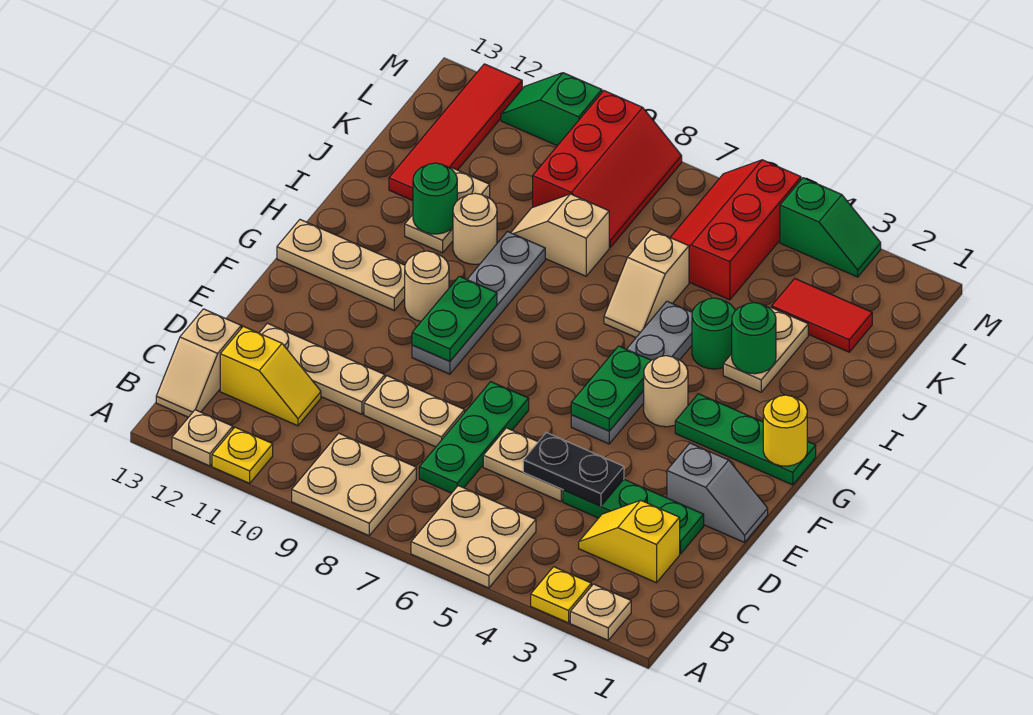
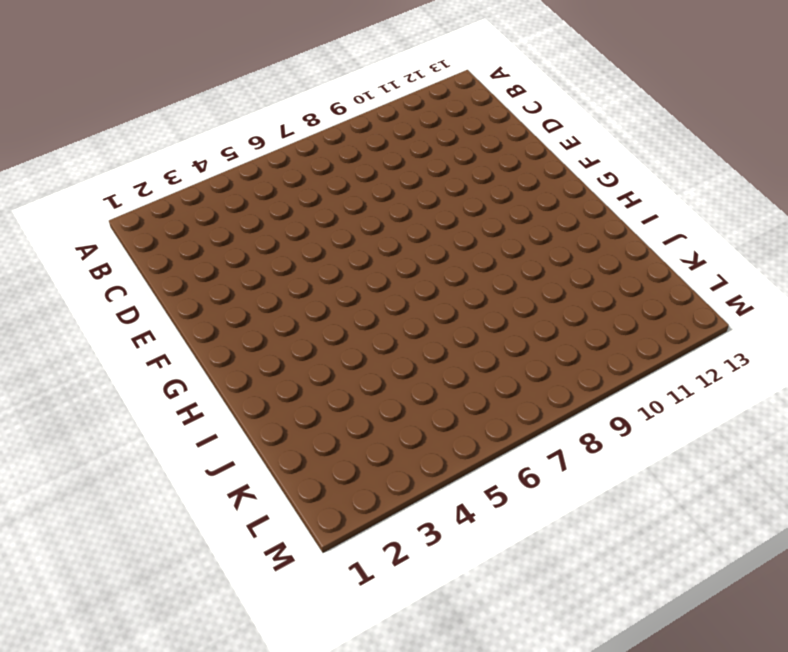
none -> tan plate A2 level 1
none -> yellow plate A3 level 1
none -> tan plate A5:B6 level 1
none -> tan plate A8:B9 level 1

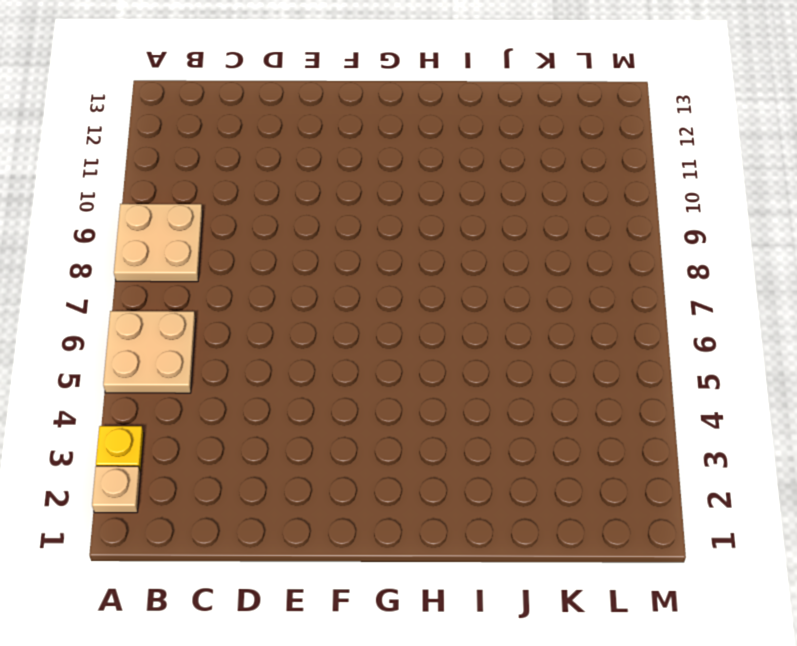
none -> yellow plate A11 level 1
none -> tan plate A12 level 1
none -> tan slope B13:C13 level 1 top C
none -> yellow slope C2:C3 level 1 top 2

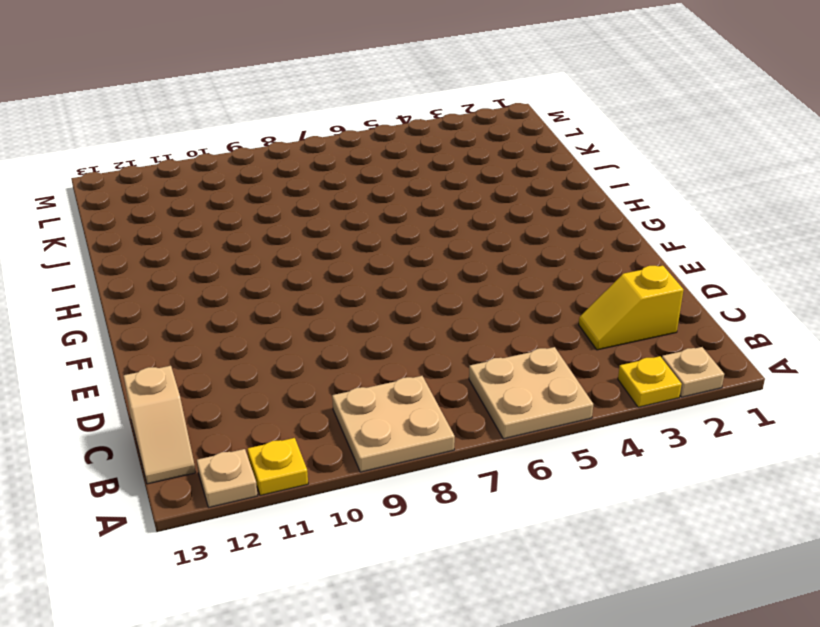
none -> green plate C7:E7 level 1
none -> yellow slope C11:C12 level 1 top 12
none -> green plate D2:D4 level 1
none -> tan plate D5:D6 level 1

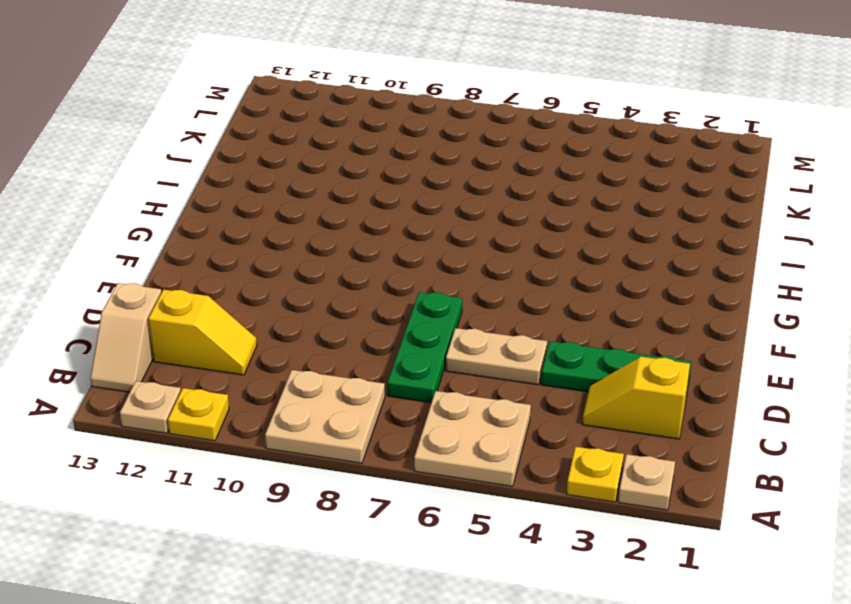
none -> tan plate D8:D9 level 1
none -> tan plate D10:D12 level 1
none -> grey slope E1:E2 level 1 top 2
none -> grey plate F5:I5 level 1

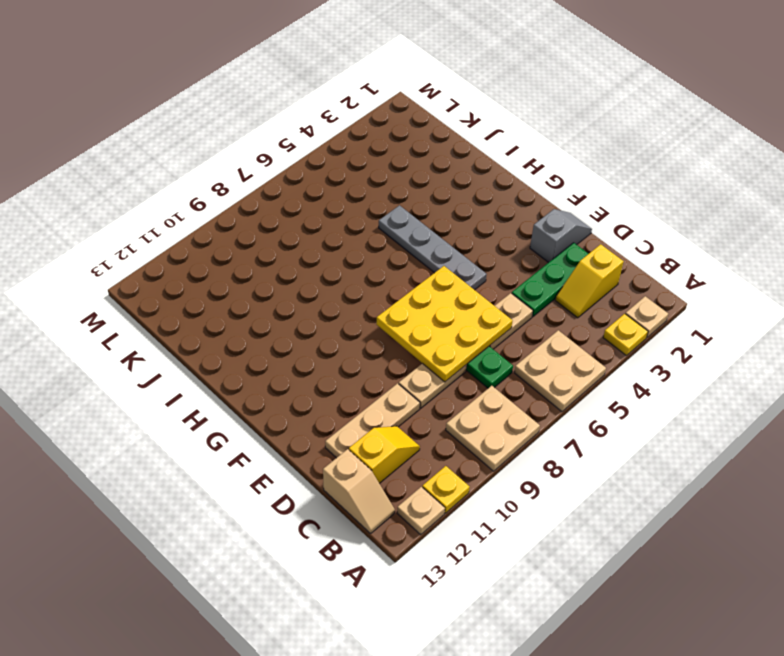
yellow plate D6:F8 level 2 -> none
none -> grey plate F9:I9 level 1
none -> green plate G1:G3 level 1
none -> tan round brick G4 level 1
none -> tan round brick G10 level 1

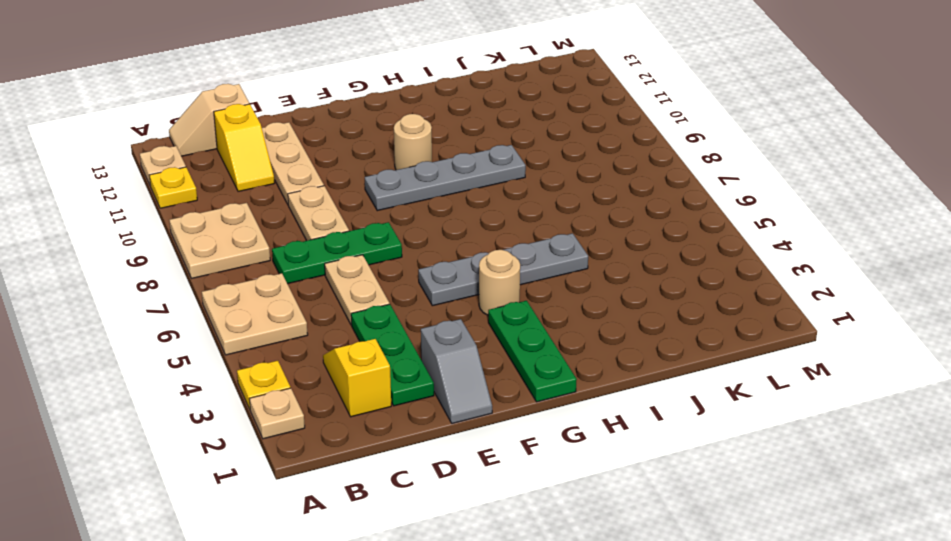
none -> tan plate G11:G13 level 1
none -> tan plate I3:J3 level 1
none -> green round brick I4 level 1
none -> tan slope I6:J6 level 1 top J

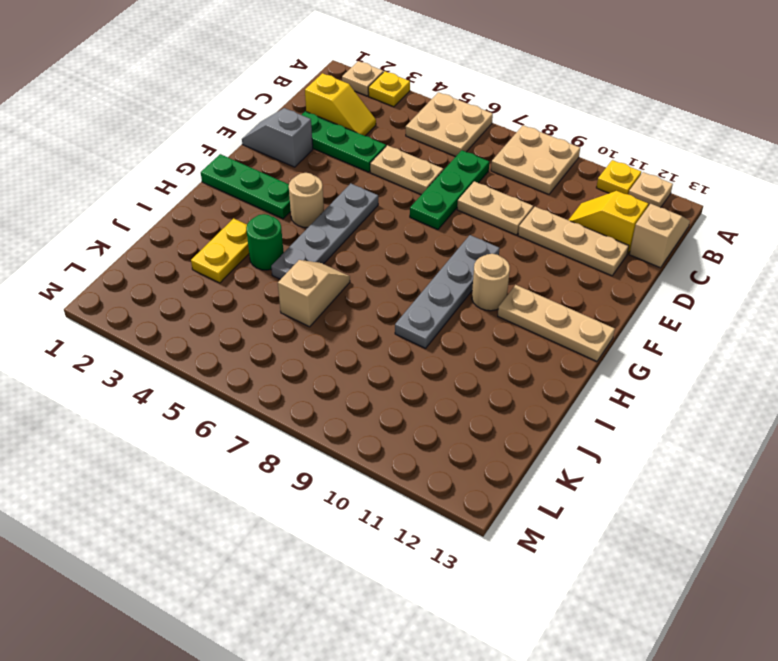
yellow plate I3:J3 level 1 -> tan plate I3:J3 level 1
none -> tan round brick I10 level 1
none -> tan plate I11:J11 level 1
none -> tan slope J8:J9 level 1 top 8
none -> red tile J12:M12 level 1

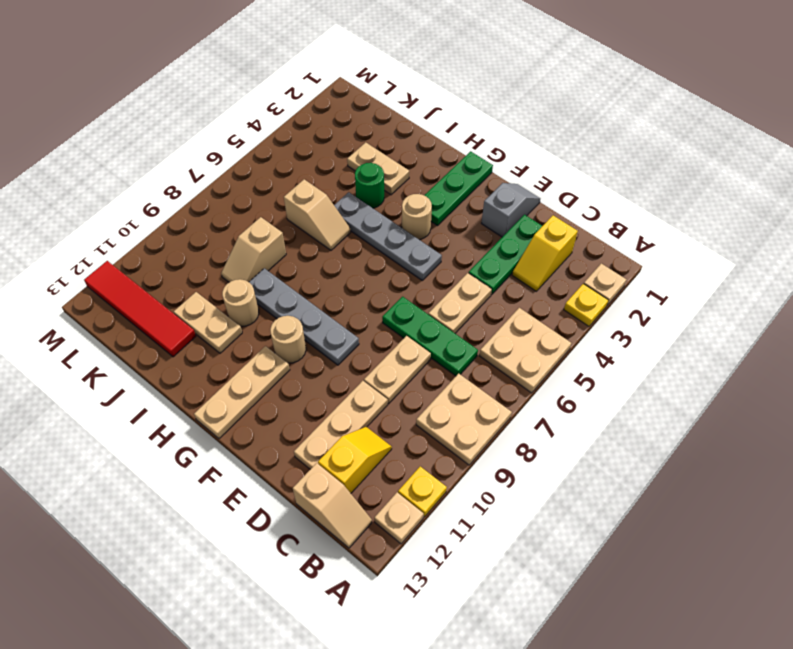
none -> red tile K2:K3 level 1
none -> red slope K5:M6 level 1 top 5
none -> red slope K8:M9 level 1 top 9
none -> green slope M3:M4 level 1 top 4

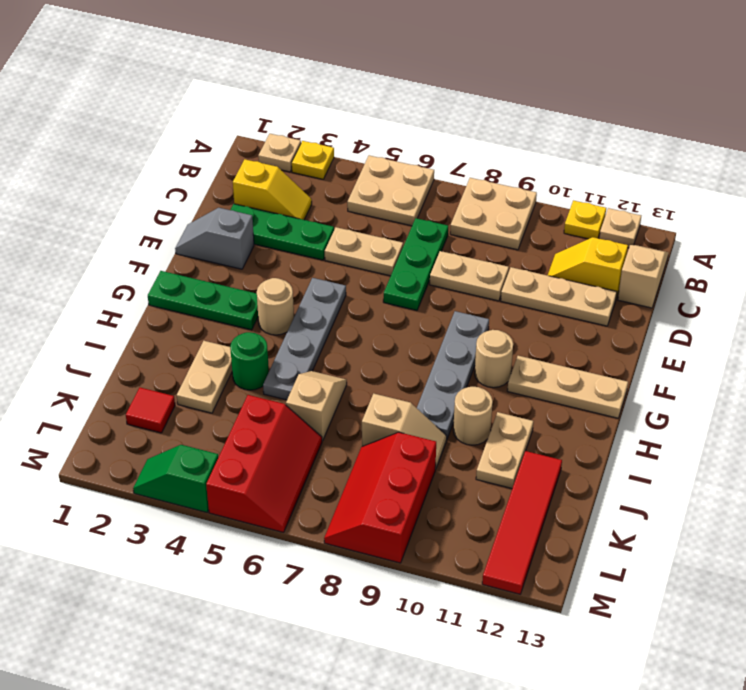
red tile K2 level 1 -> red tile K2:K3 level 1
none -> green slope M10:M11 level 1 top 10
none -> black plate D4:D5 level 2
none -> green plate F5:G5 level 2
none -> green plate F9:G9 level 2

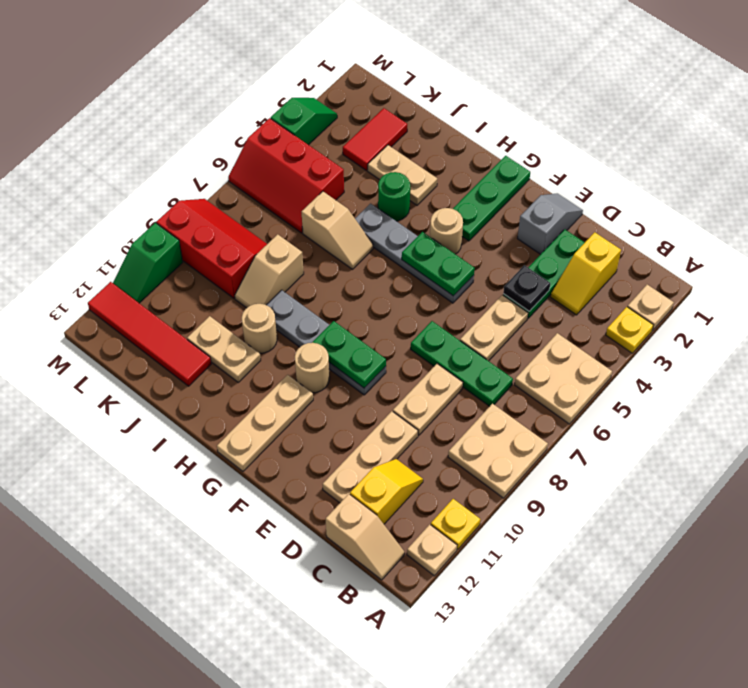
black plate D4 level 2 -> black plate D4:D5 level 2
none -> yellow round brick G1 level 2
none -> green round brick I3 level 2
none -> green round brick I11 level 2

